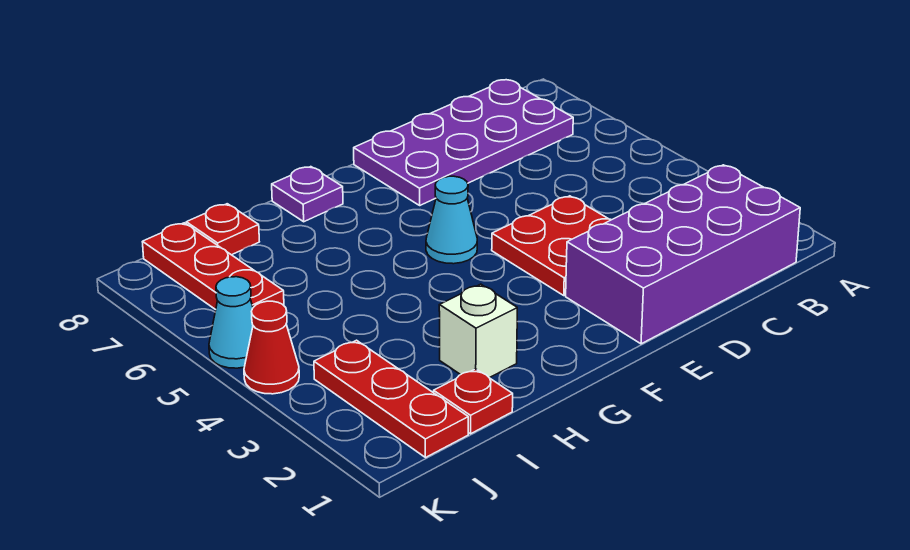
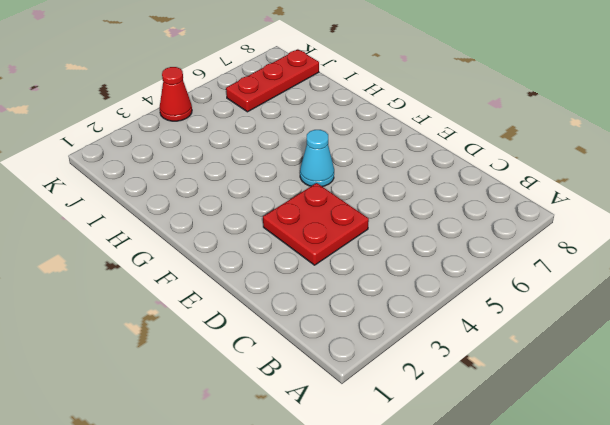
none -> purple brick B1:E2 level 1
none -> purple plate B7:E8 level 1
none -> purple plate G8 level 1

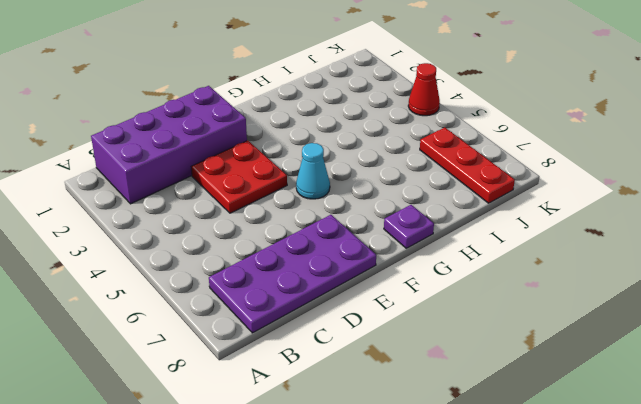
none -> white brick H2 level 1
none -> red plate I1 level 1
none -> red plate I8 level 1

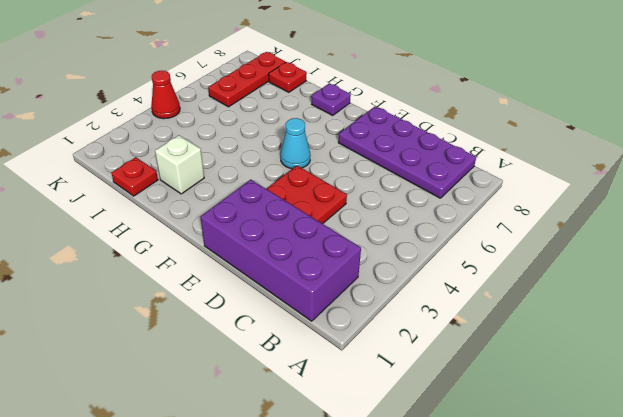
none -> red plate J1:J3 level 1
none -> cyan cone K5 level 1

